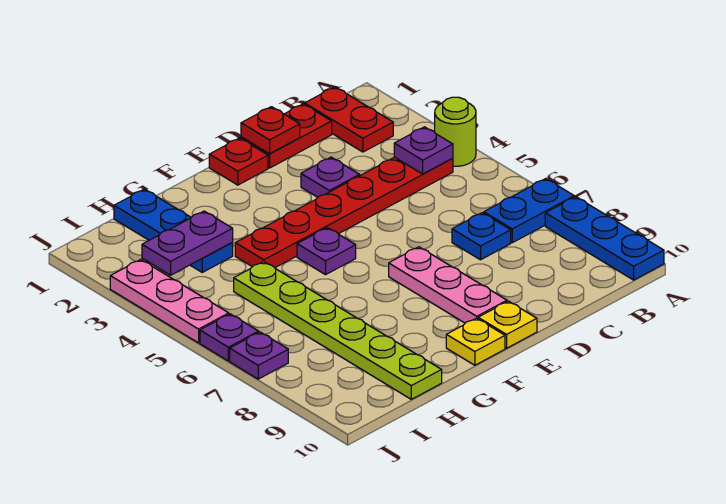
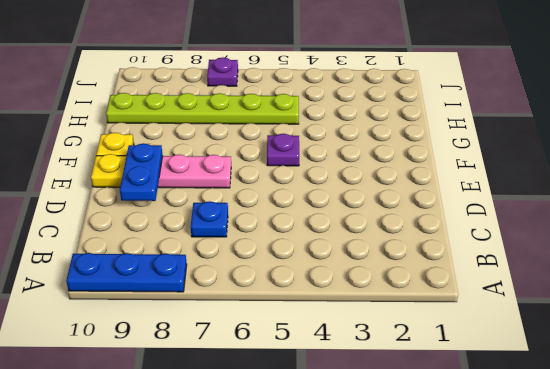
blue plate D9:E9 level 2 -> blue plate A7:B7 level 1
none -> lime round brick A4 level 1
none -> red plate B1:B2 level 1
none -> red plate B4:G4 level 1

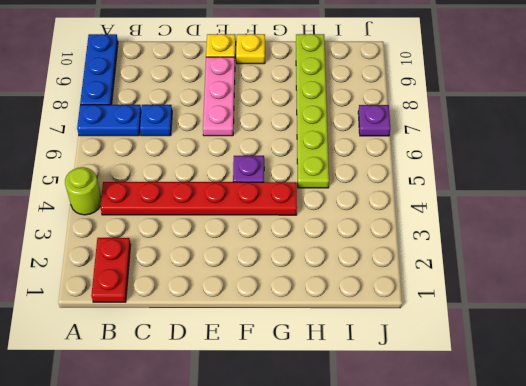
none -> red plate C1:D1 level 1
none -> purple plate D3 level 1
none -> red plate E1 level 1

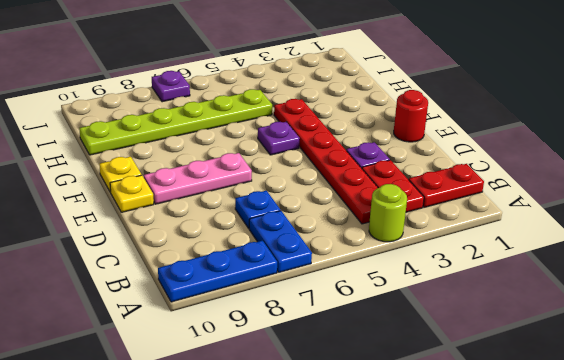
red plate B3:C3 level 1 -> red plate C1:D1 level 1
red round brick E1 level 1 -> red plate E1 level 1
none -> blue plate H1:H3 level 1
none -> pink plate J3:J5 level 1
none -> purple plate J6 level 1

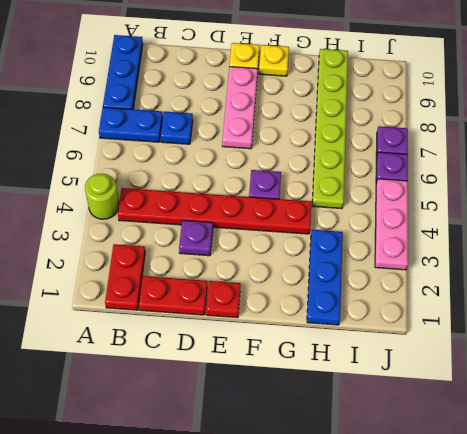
none -> purple plate B4 level 2
none -> red plate D1 level 2
none -> purple plate H3:I3 level 2

